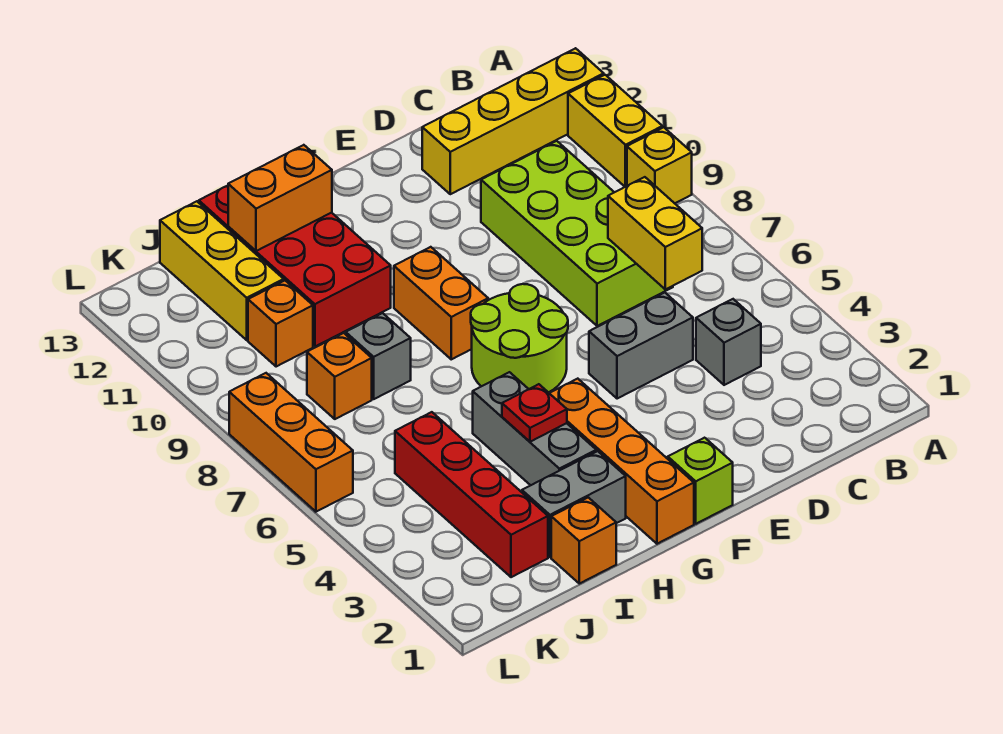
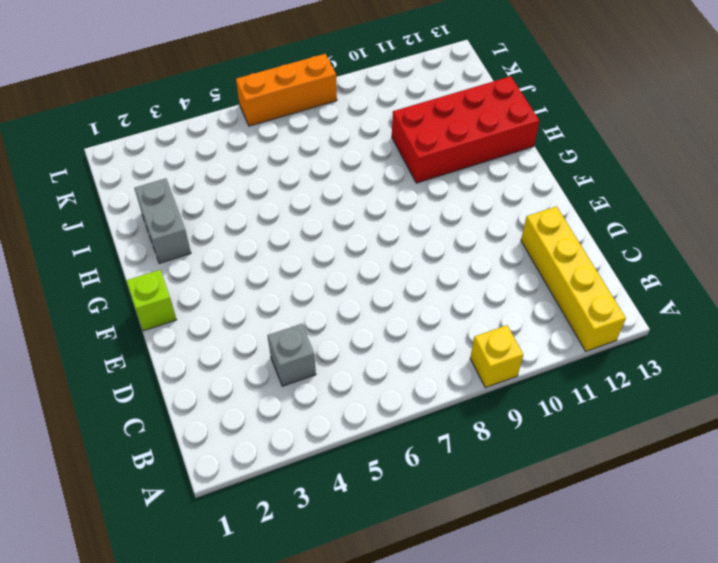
none -> yellow brick A10:A11 level 1
none -> lime brick C7:D10 level 1
none -> grey brick D5:E5 level 1

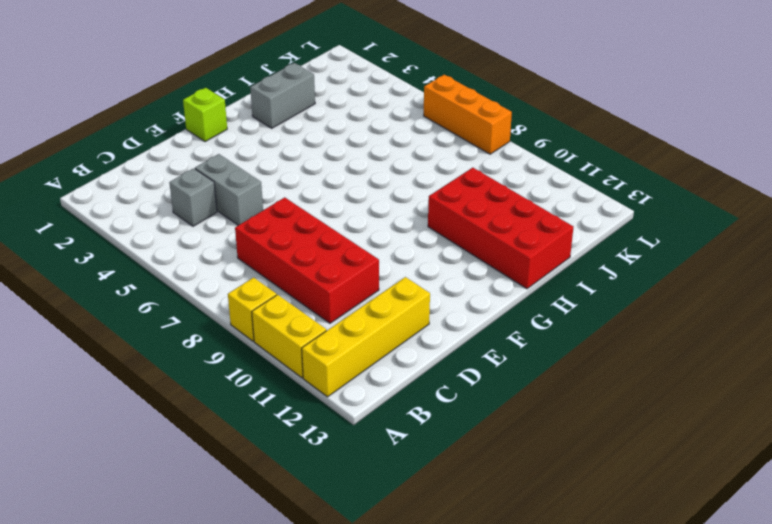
red brick C7:D10 level 1 -> lime brick C7:D10 level 1
grey brick D4:D5 level 1 -> grey brick D5:E5 level 1
none -> lime round brick F6:G7 level 1
none -> orange brick G1:G4 level 1
none -> orange brick G8:G9 level 1

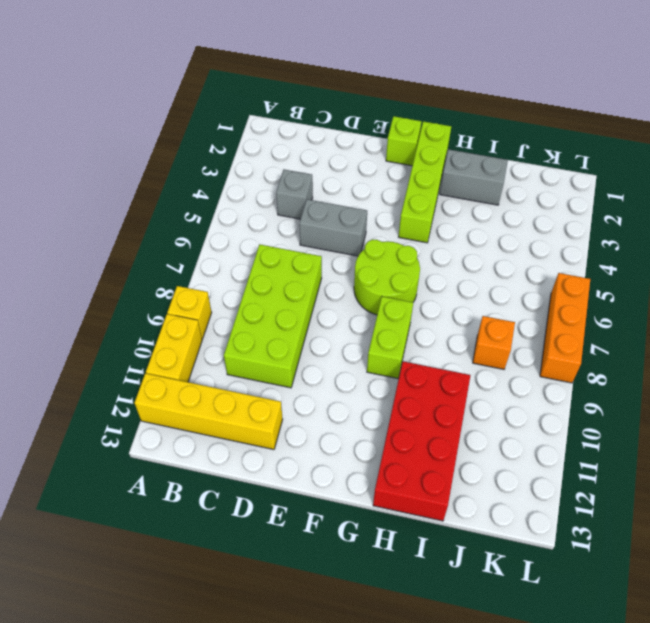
lime brick G1:G4 level 1 -> orange brick G1:G4 level 1
lime brick G8:G9 level 1 -> orange brick G8:G9 level 1
none -> grey brick H3:H5 level 1
none -> orange brick I1 level 1
none -> grey brick I8 level 1

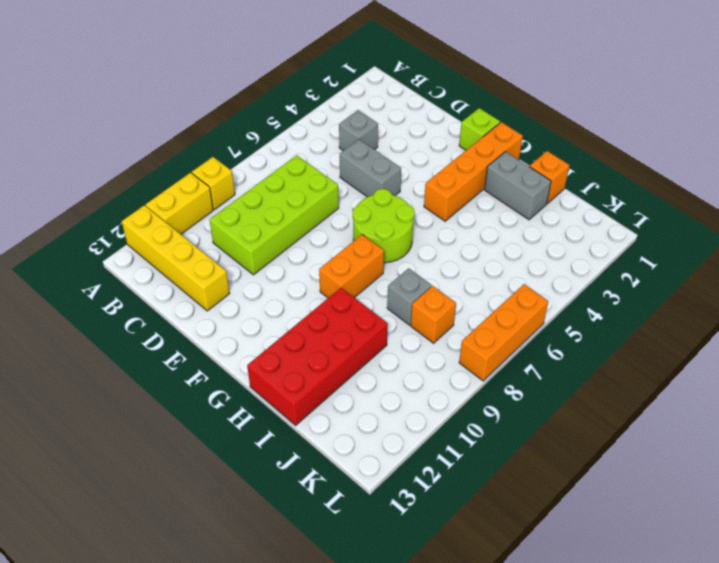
none -> grey brick H3:H5 level 1
none -> red brick J2:J5 level 1
none -> orange brick J10 level 1

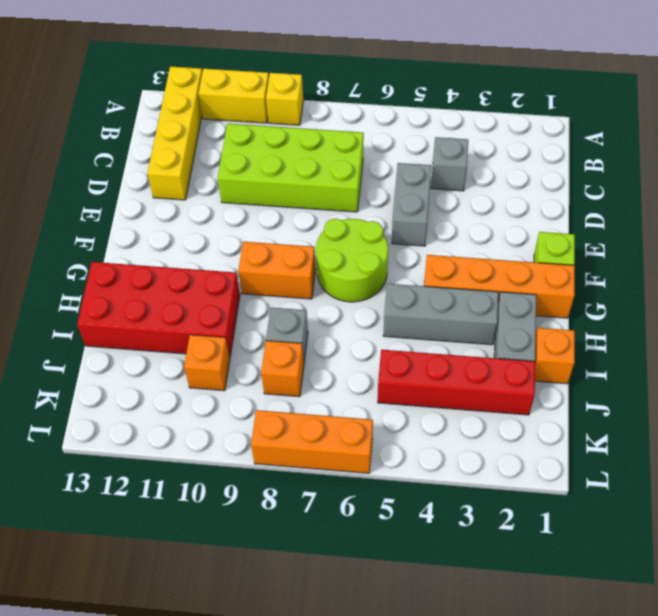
none -> yellow brick J11:J13 level 1
none -> yellow brick C6:C7 level 2
none -> red plate H4 level 2

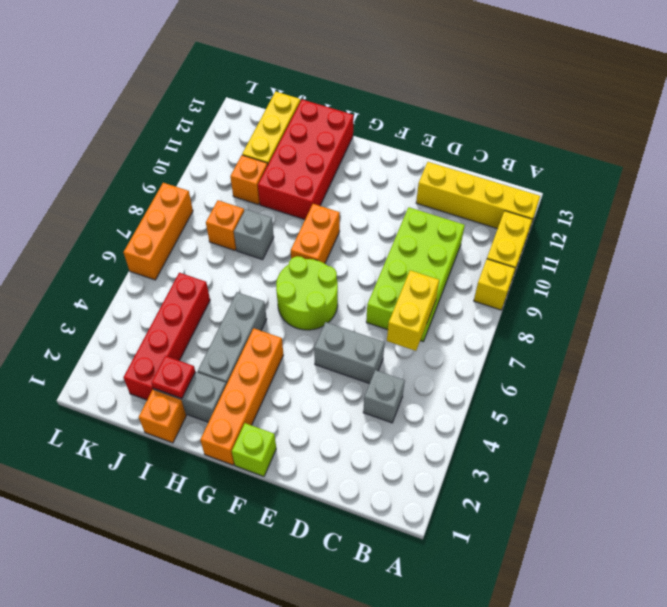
red plate I2 level 2 -> red plate H4 level 2
none -> orange brick H12:I12 level 2

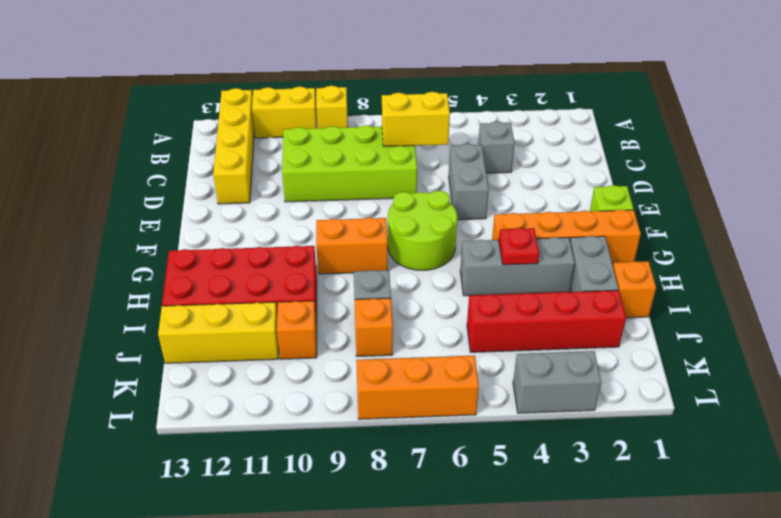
grey brick L3:L4 level 1 -> none
none -> orange brick H12:I12 level 2

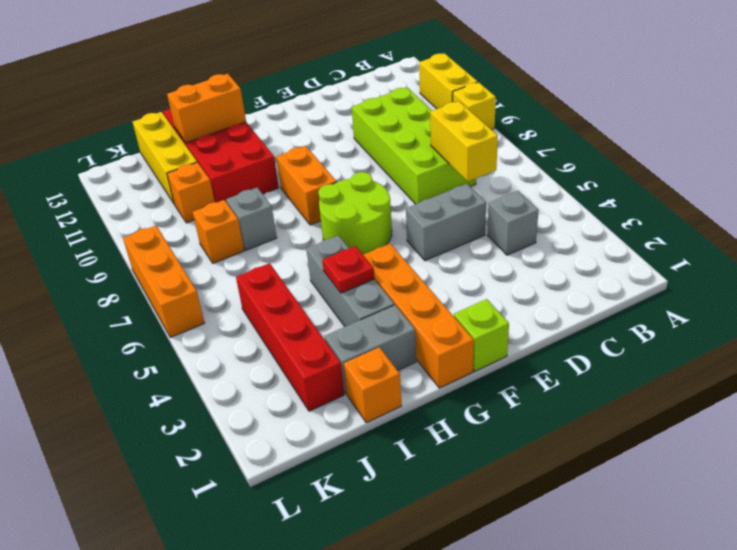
none -> yellow brick A12:D12 level 1

